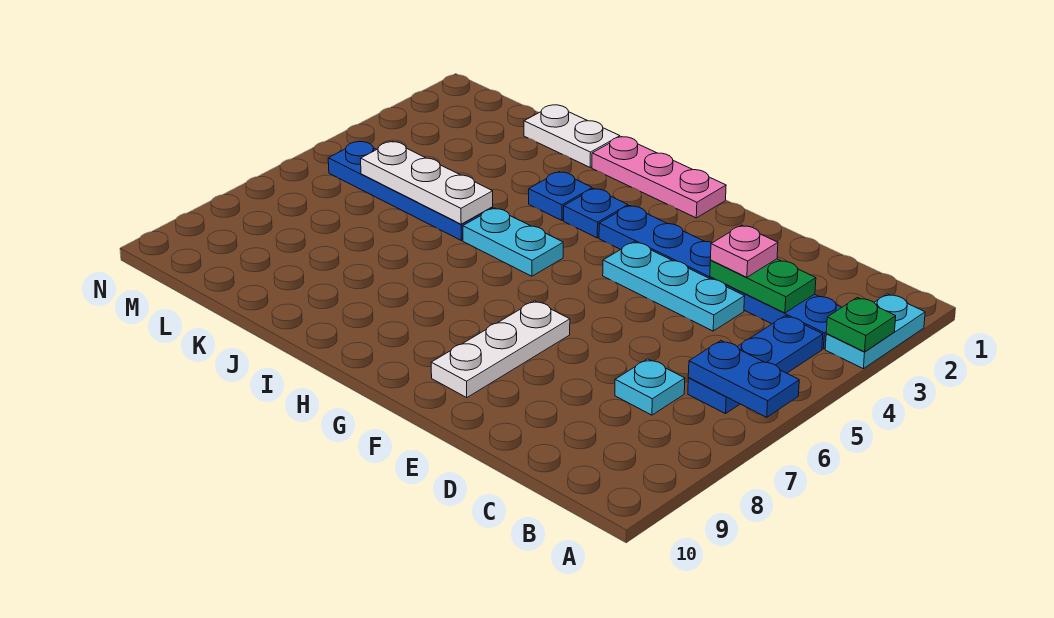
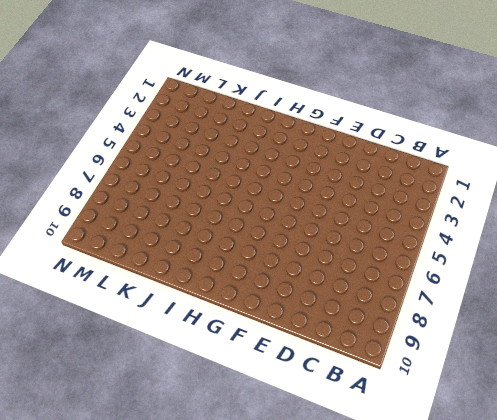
none -> cyan plate A2:A3 level 1
none -> blue plate B3:G3 level 1
none -> blue plate B4:B6 level 1

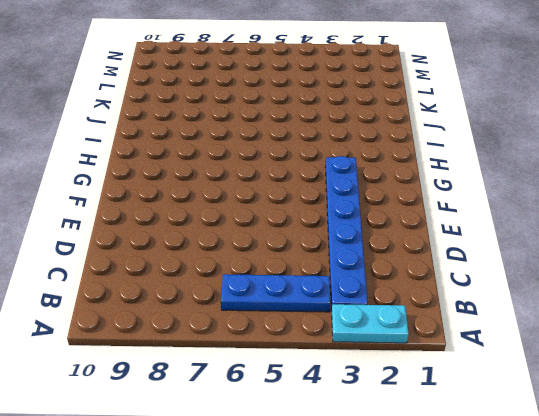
none -> cyan plate C7 level 1
none -> cyan plate D4:F4 level 1
none -> white plate F7:F9 level 1

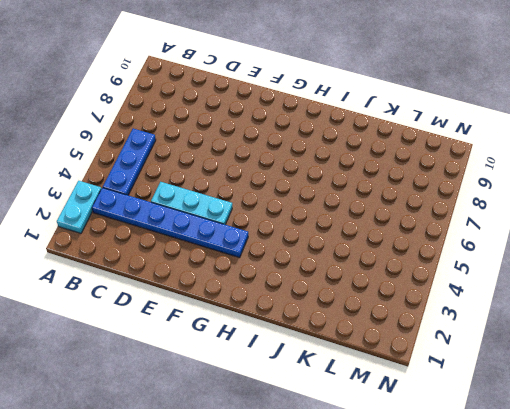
none -> cyan plate C7 level 1
none -> white plate F7:F9 level 1
none -> pink plate G1:I1 level 1

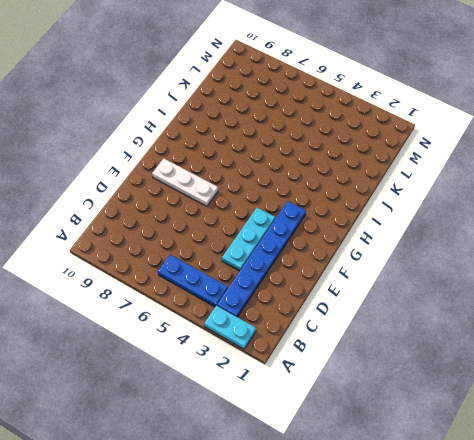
none -> cyan plate C7 level 1
none -> pink plate G1:I1 level 1
none -> blue plate H3 level 1

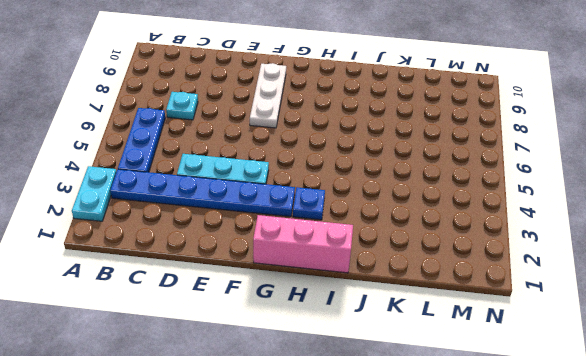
pink brick G1:I1 level 1 -> pink plate G1:I1 level 1
none -> cyan plate H5:I5 level 1
none -> blue plate I3 level 1
none -> white plate J1:K1 level 1

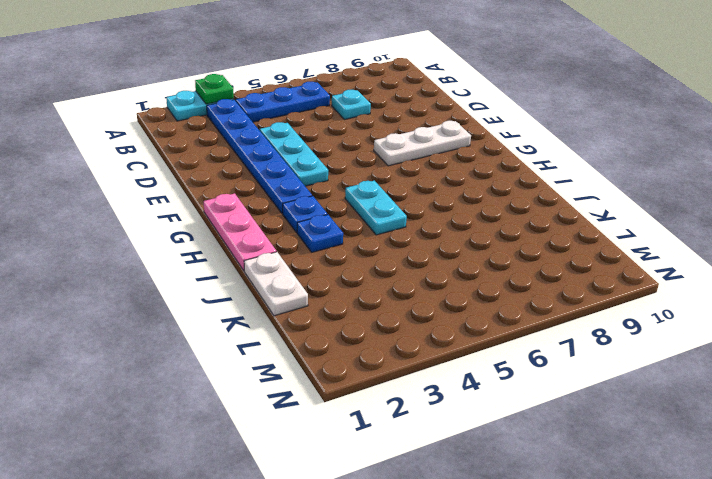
none -> blue plate J5:M5 level 1
none -> blue plate A6:B6 level 2
none -> green plate C3:D3 level 2

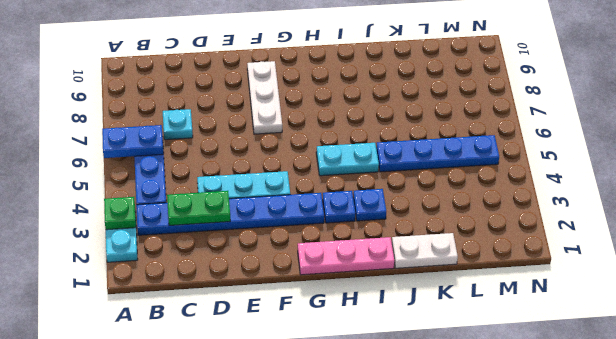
none -> white plate J5:L5 level 2
none -> pink plate D3 level 3

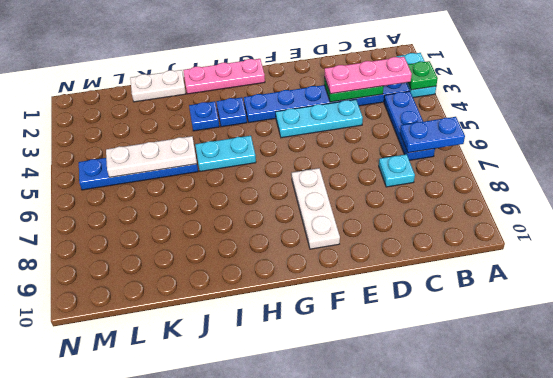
pink plate B3:D3 level 3 -> pink plate D3 level 3

